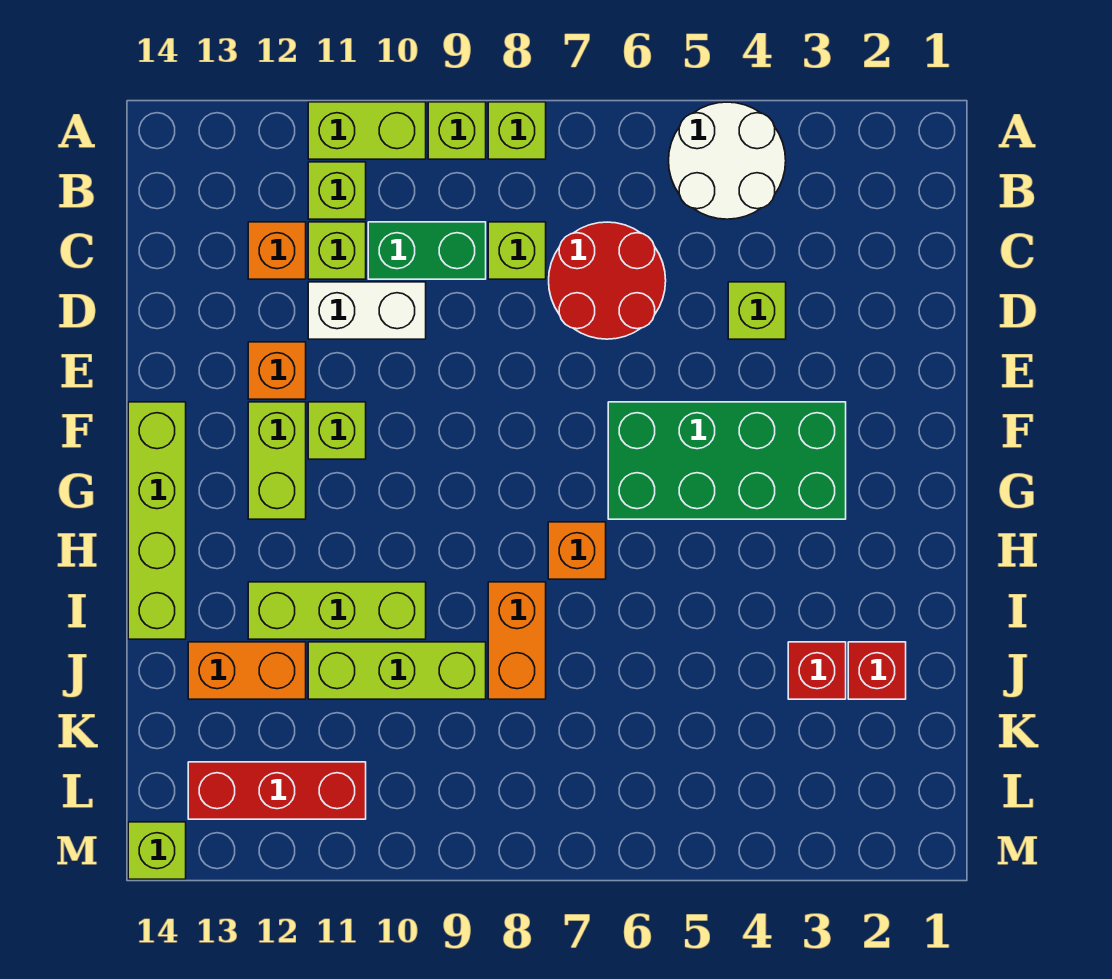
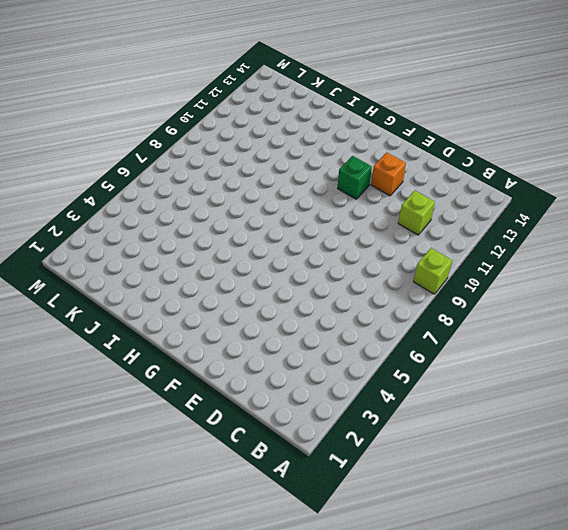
green brick F11 level 1 -> lime brick F11 level 1
none -> white round brick A4:B5 level 1
none -> lime brick A8 level 1
none -> lime brick A10:A11 level 1

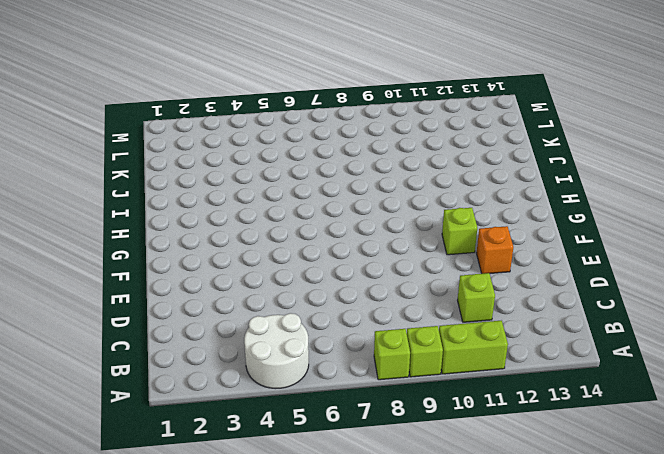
none -> lime brick B11 level 1
none -> red round brick C6:D7 level 1
none -> lime brick C8 level 1

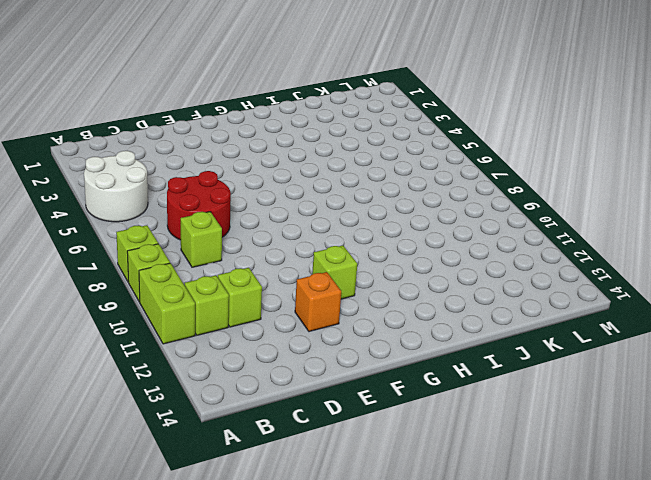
none -> green brick C9:C10 level 1
none -> orange brick C12 level 1
none -> lime brick D4 level 1

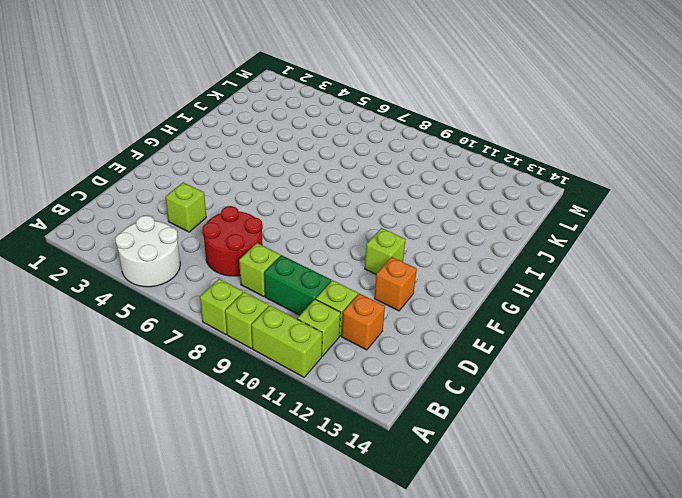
none -> white brick D10:D11 level 1
none -> green brick F3:G6 level 1
none -> lime brick F12:G12 level 1

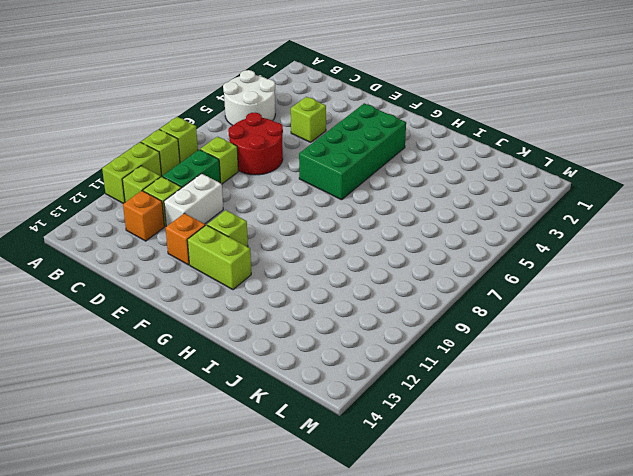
none -> lime brick F14:I14 level 1
none -> orange brick H7 level 1
none -> orange brick I8:J8 level 1

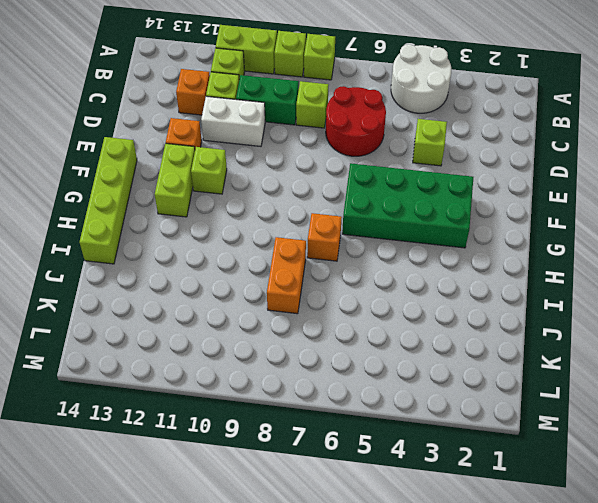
none -> lime brick I10:I12 level 1
none -> red brick J2 level 1
none -> red brick J3 level 1

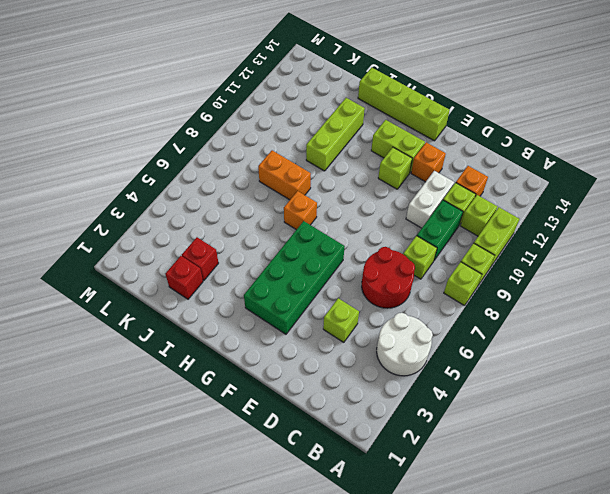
none -> lime brick J9:J11 level 1
none -> orange brick J12:J13 level 1
none -> red brick L11:L13 level 1

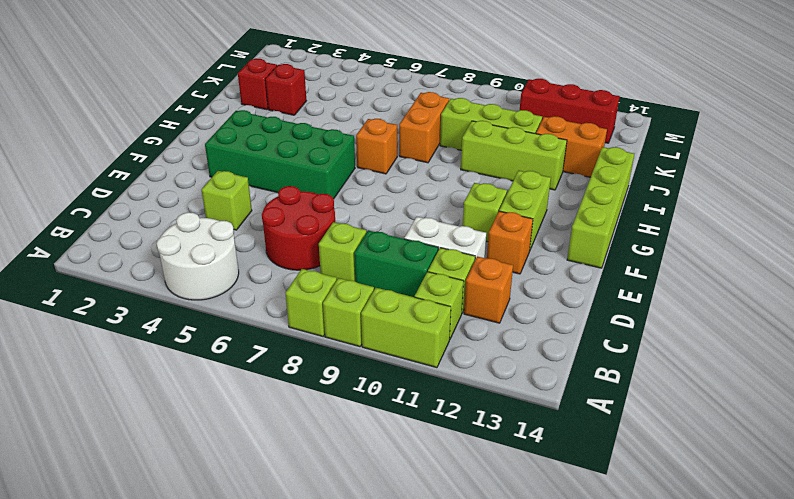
none -> lime brick M14 level 1

